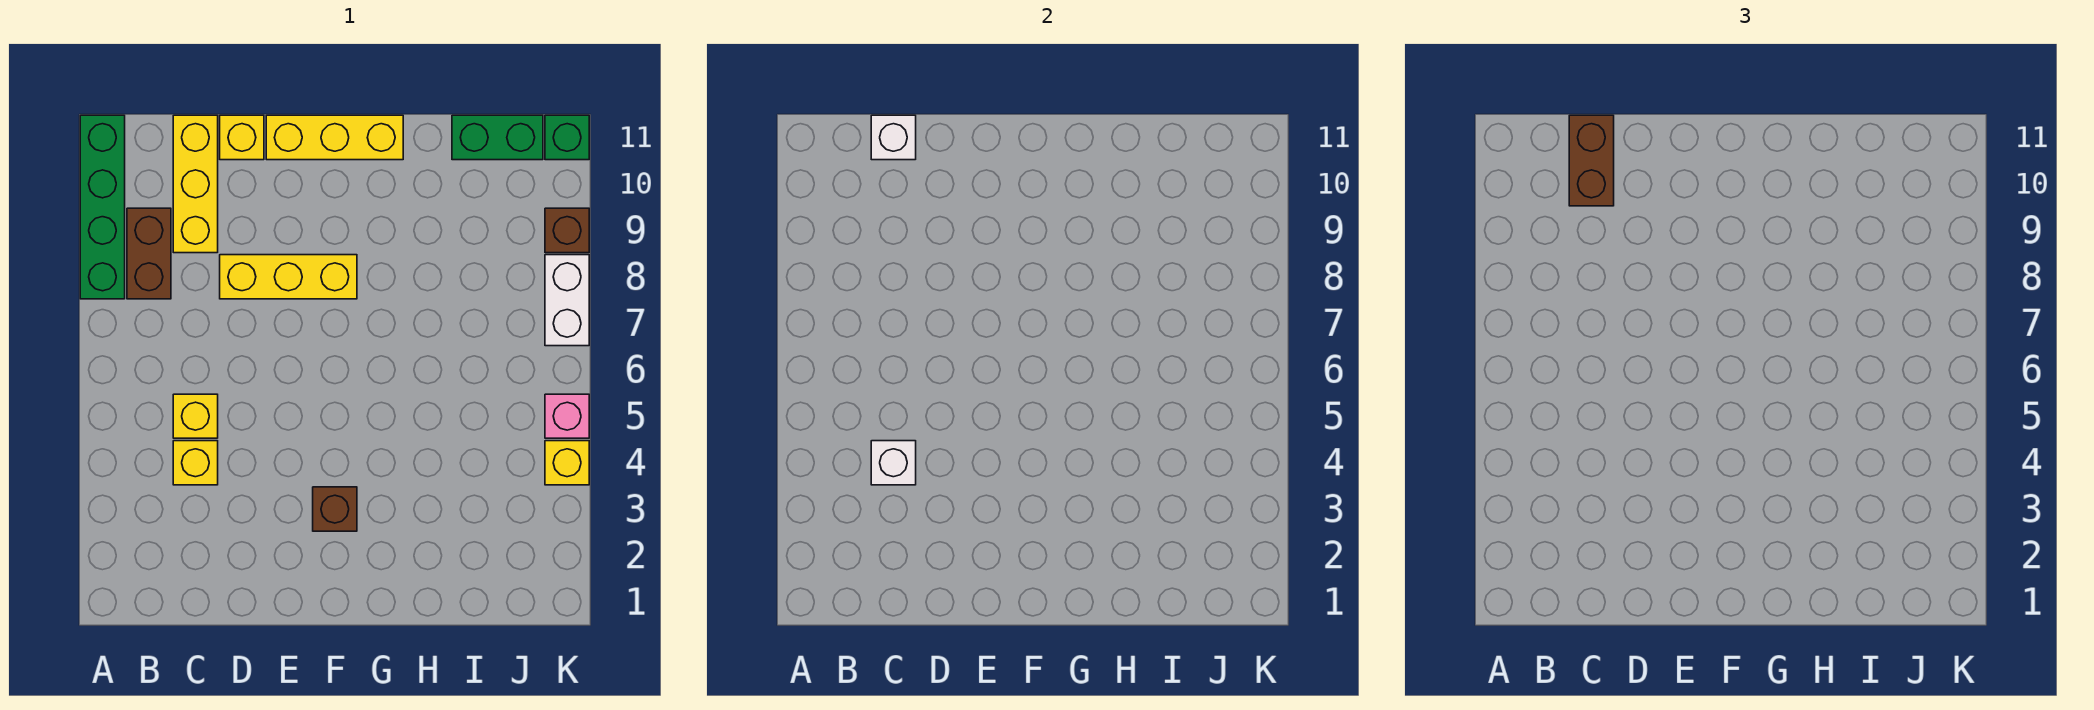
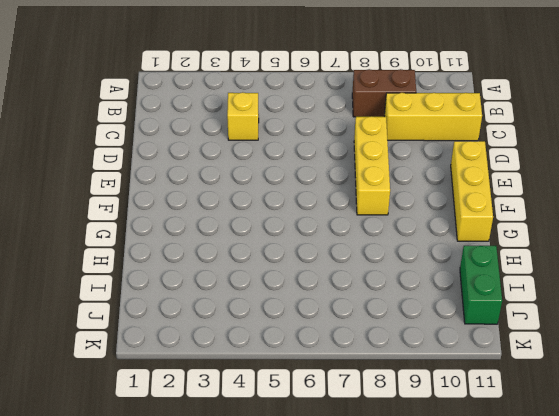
none -> green brick A8:A11 level 1
none -> yellow brick C5 level 1
none -> yellow brick D11 level 1

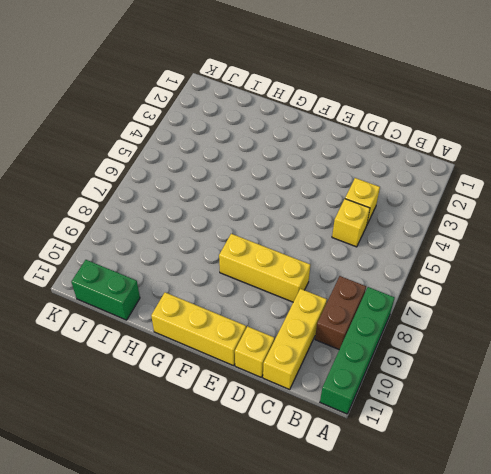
none -> brown brick F3 level 1
none -> yellow brick K4 level 1
none -> pink brick K5 level 1

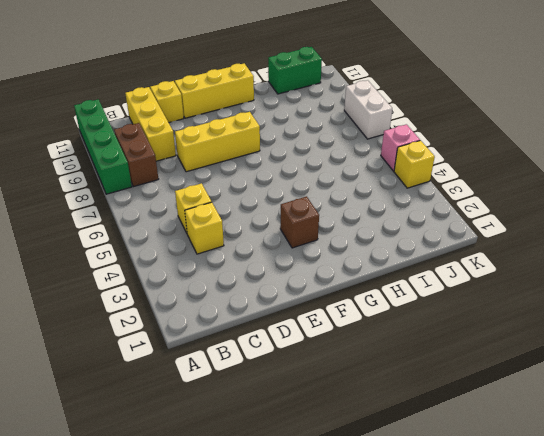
none -> brown brick K9 level 1
none -> green brick K11 level 1
none -> white brick C4 level 2

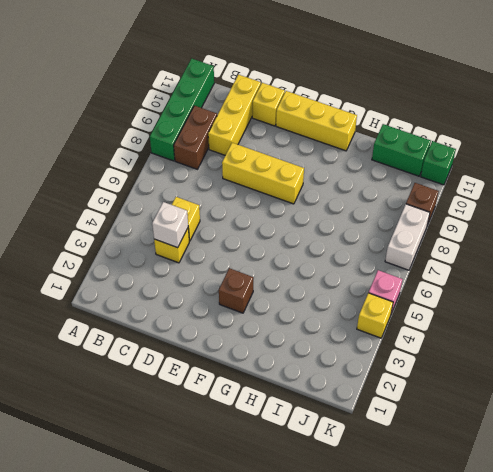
none -> white brick C11 level 2
none -> brown brick C10:C11 level 3

